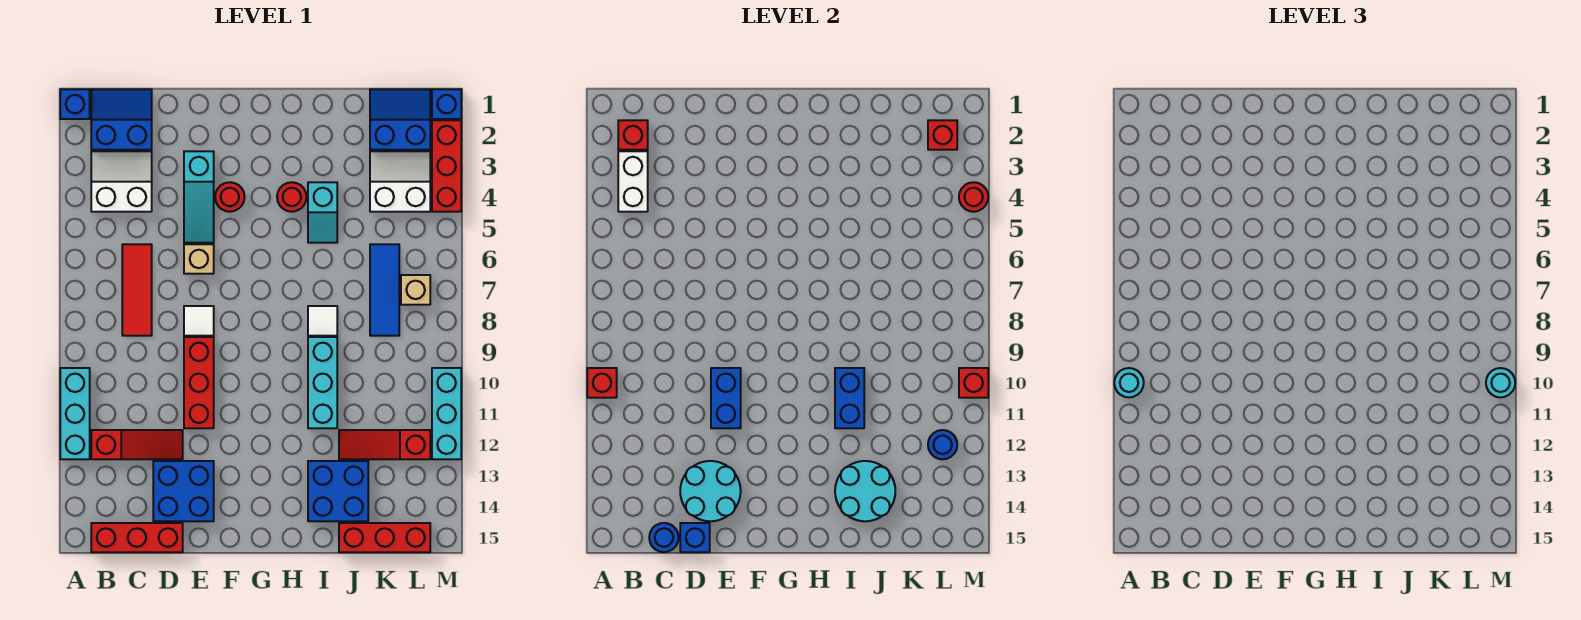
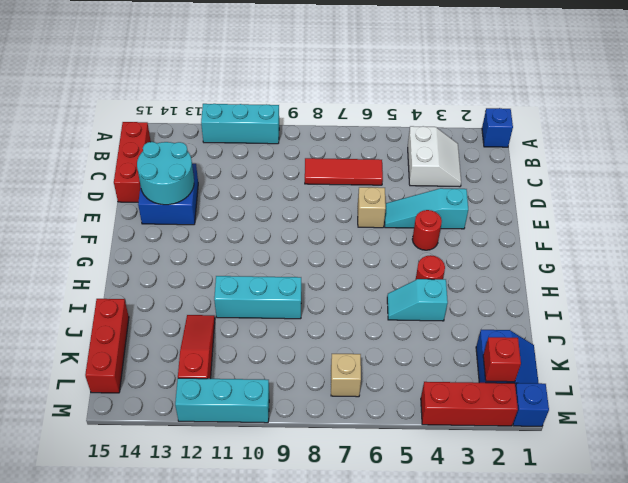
none -> blue slope B1:C2 level 1 top 2
none -> red slope B12:D12 level 1 top B
none -> white tile E8 level 1
none -> red brick E9:E11 level 1

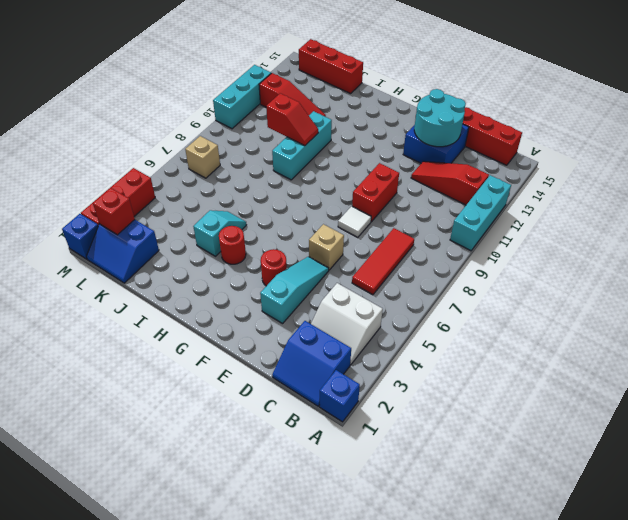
red brick E9:E10 level 1 -> red brick E9:E11 level 1
red slope I10:J10 level 2 top J -> blue brick I10:I11 level 2
none -> white tile I8 level 1
none -> blue brick I13:J14 level 1
none -> white slope K3:L4 level 1 top 4
none -> blue tile K6:K8 level 1

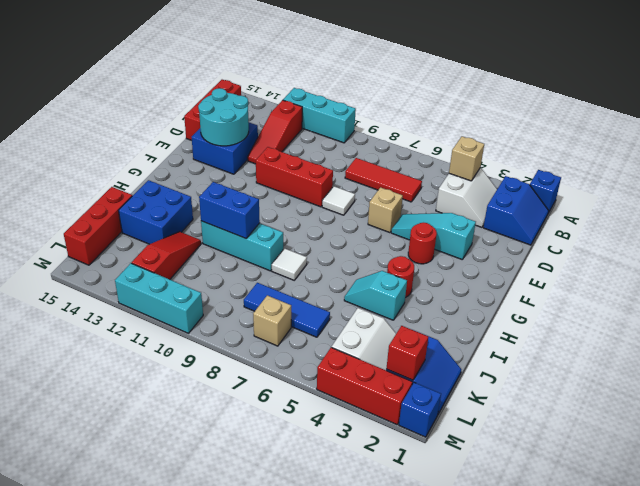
tan brick B4 level 2 -> white brick B3:B4 level 2
none -> red brick A10 level 2
none -> red brick B2 level 2
none -> blue round brick C15 level 2
none -> blue brick D15 level 2

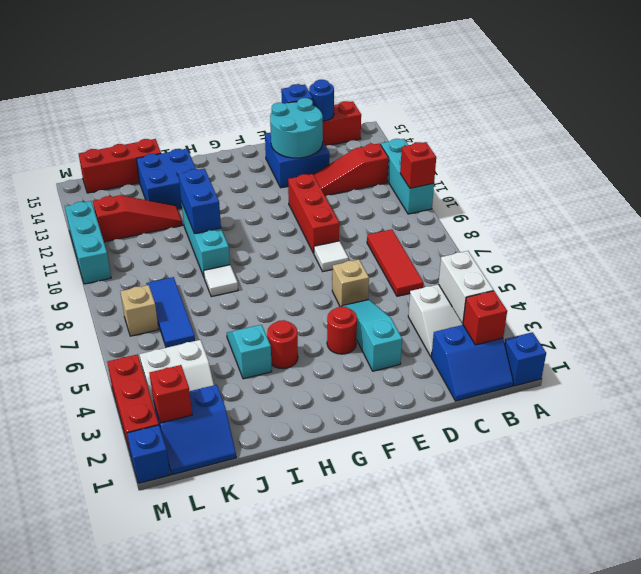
none -> blue brick E10:E11 level 2
none -> cyan round brick I13:J14 level 2
none -> blue round brick L12 level 2
none -> red round brick M4 level 2

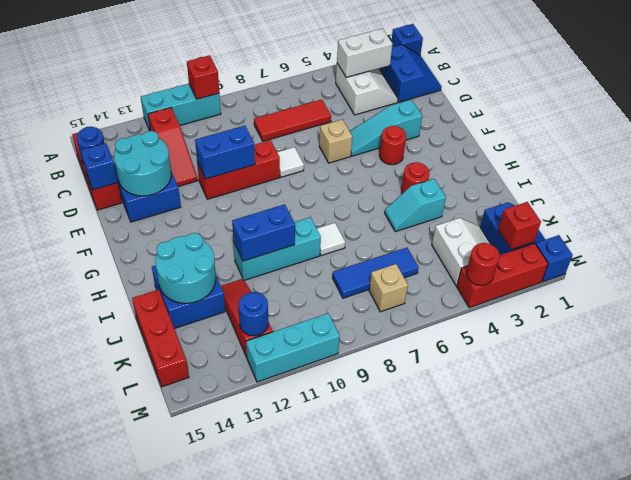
none -> red brick B2 level 2
none -> red brick M10 level 2
none -> cyan round brick A10 level 3
none -> cyan round brick M10 level 3

